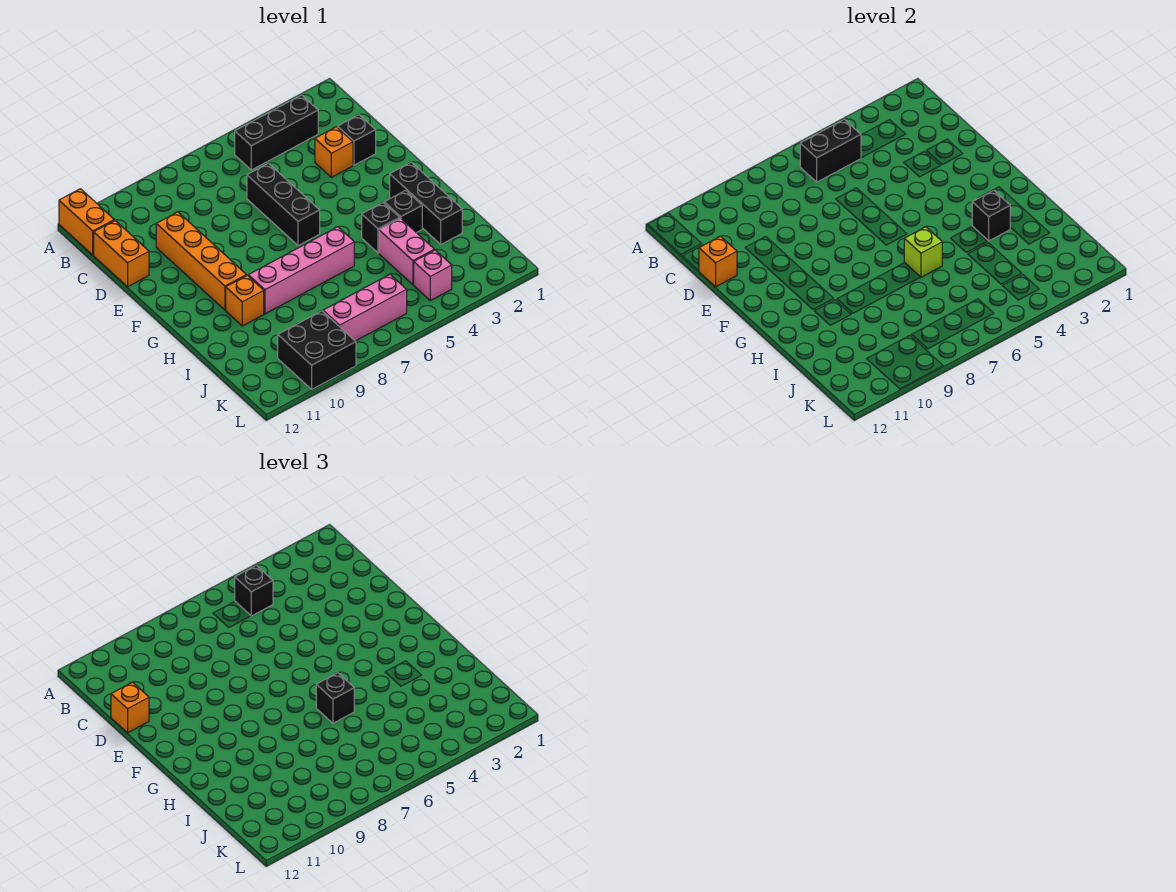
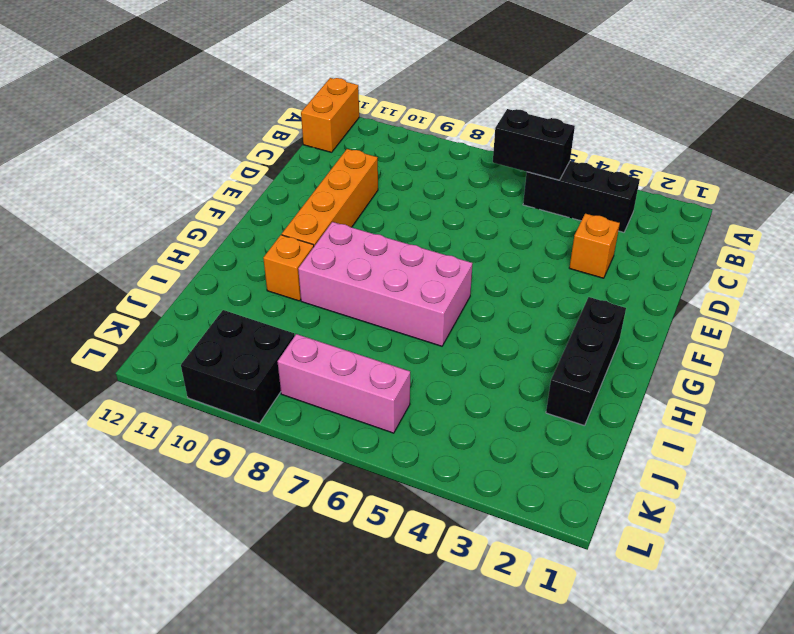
pink brick G6:H9 level 1 -> pink brick H6:H9 level 1
none -> orange brick C12:D12 level 1
none -> black brick D2 level 1
none -> black brick D6:F6 level 1

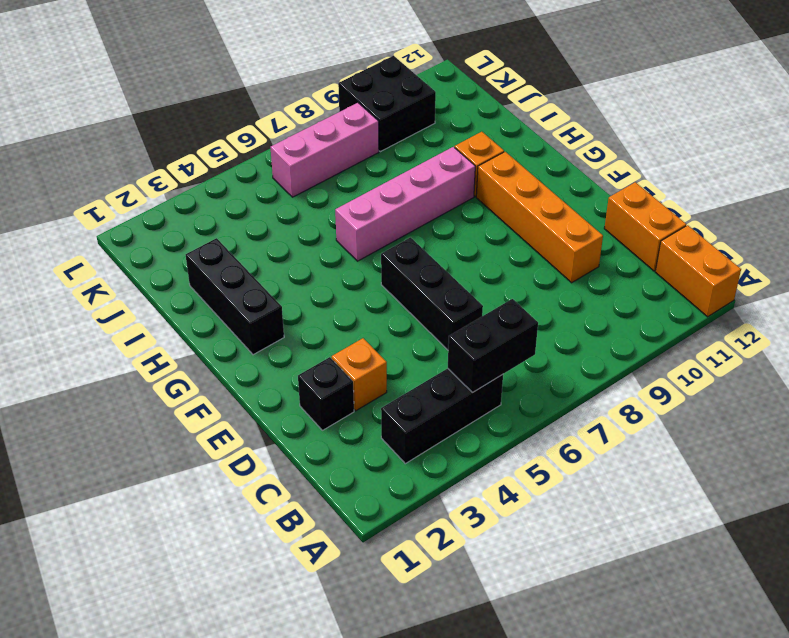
none -> black brick H3 level 1
none -> black brick H4 level 1
none -> pink brick I4:J4 level 1

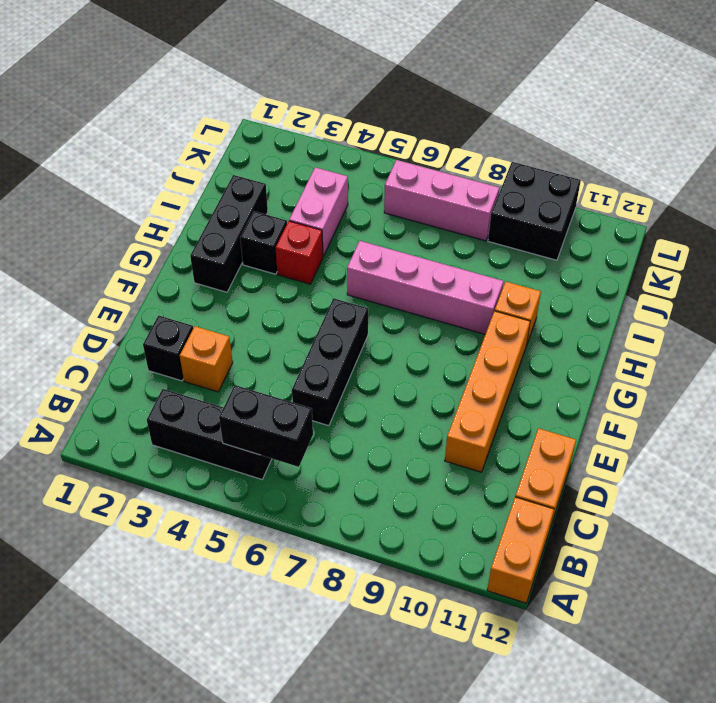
red brick H4 level 1 -> black brick H4 level 1
none -> pink brick K4 level 1
none -> orange brick D12 level 2
none -> black brick H3 level 2

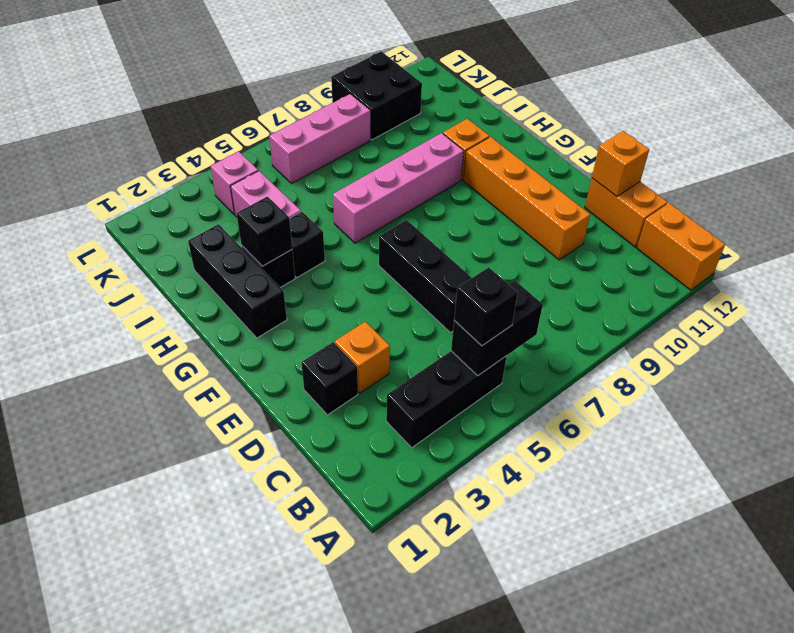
none -> lime brick H6 level 2
none -> orange brick D12 level 3
none -> black brick H6 level 3

